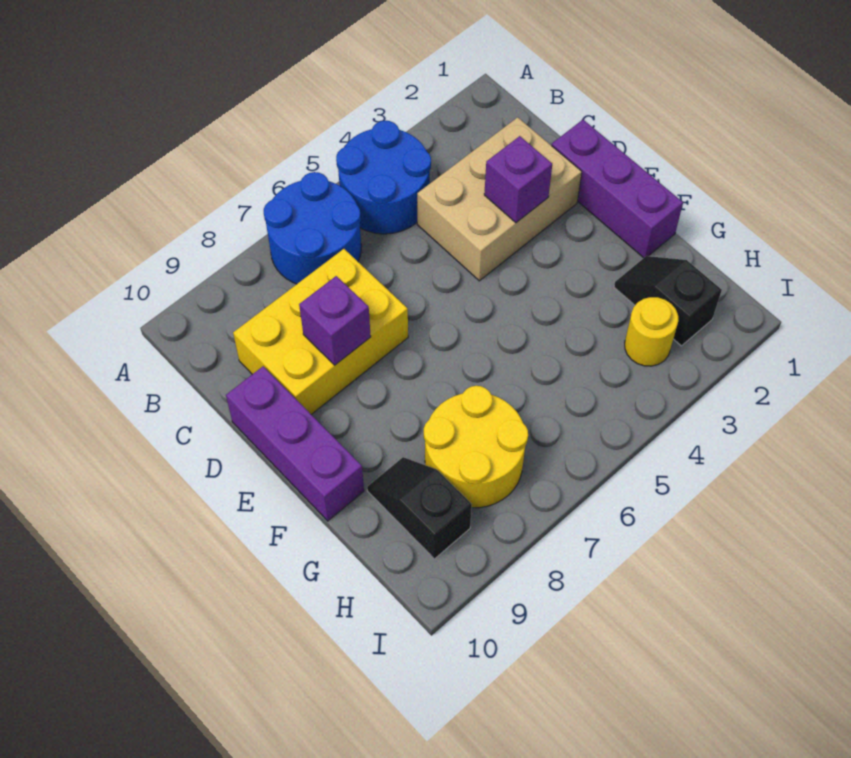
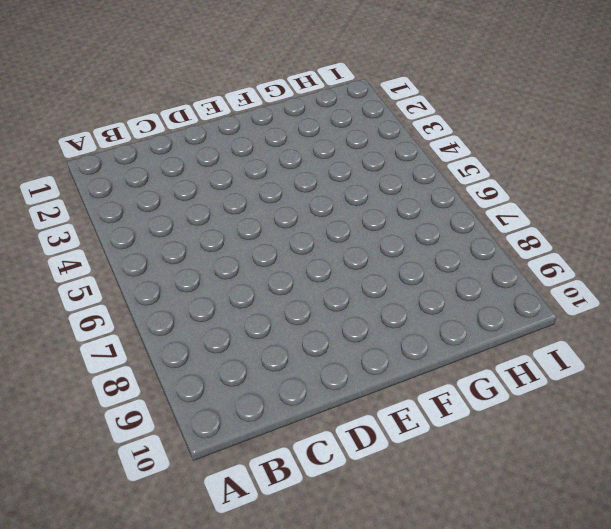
none -> blue round brick A4:B5 level 1
none -> blue round brick A6:B7 level 1
none -> tan brick C2:D4 level 1

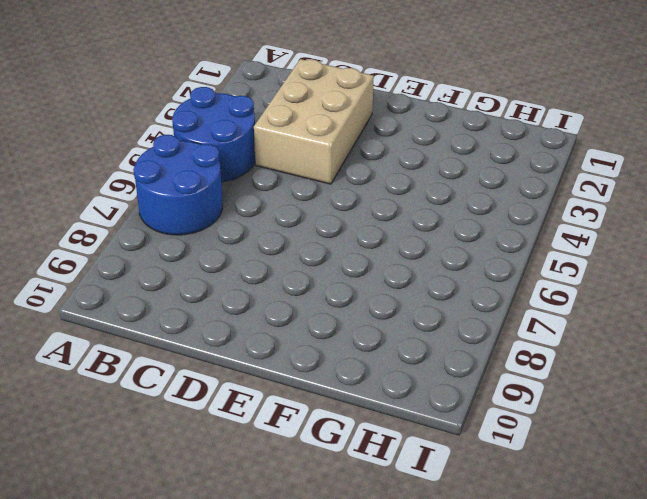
none -> yellow brick C7:D9 level 1
none -> purple brick D1:F1 level 1
none -> purple brick D10:F10 level 1

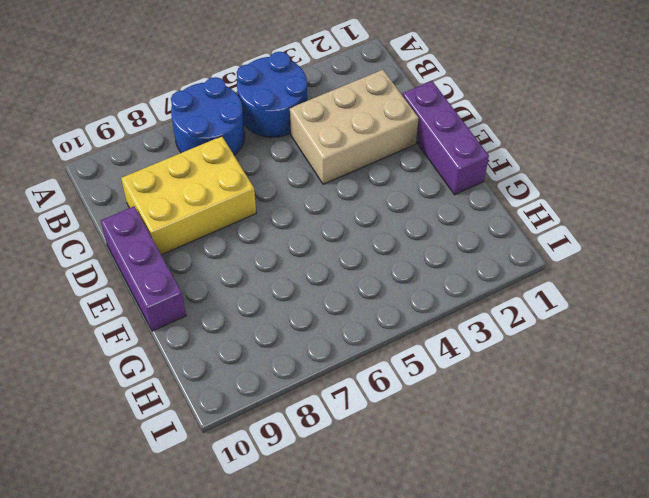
none -> black slope G2:H2 level 1 top H
none -> yellow round brick G7:H8 level 1
none -> black slope G9:H9 level 1 top H

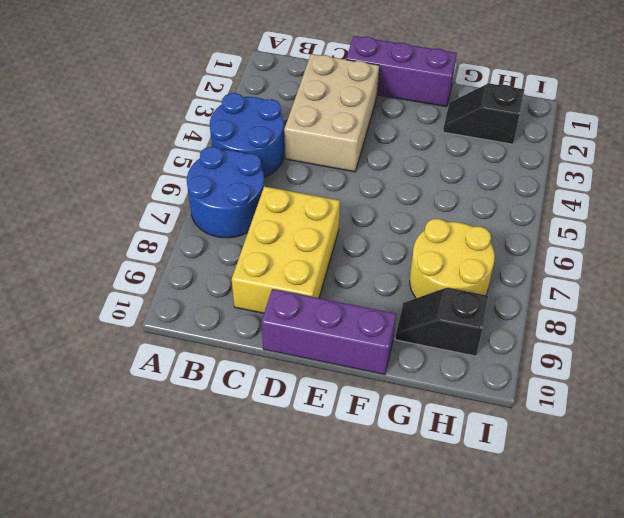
none -> yellow round brick H3 level 1
none -> purple brick D3 level 2
none -> purple brick D8 level 2

